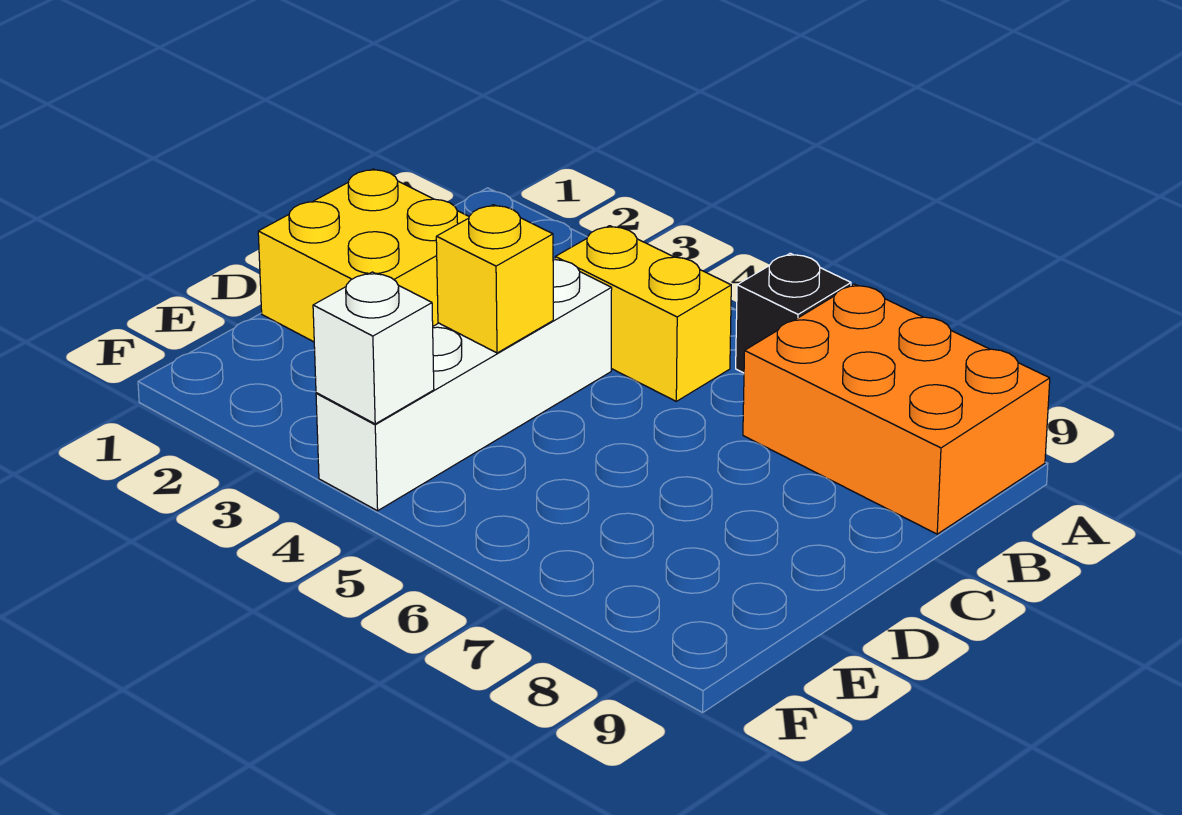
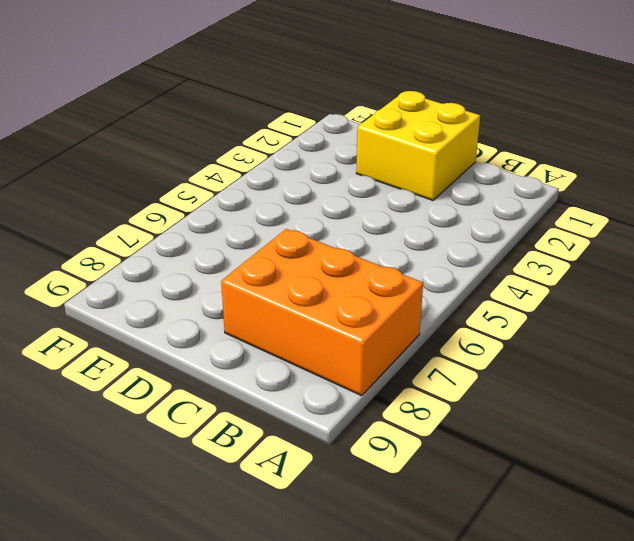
orange brick A7:C8 level 1 -> orange brick A7:B9 level 1
none -> black brick A6 level 1
none -> yellow brick B4:B5 level 1

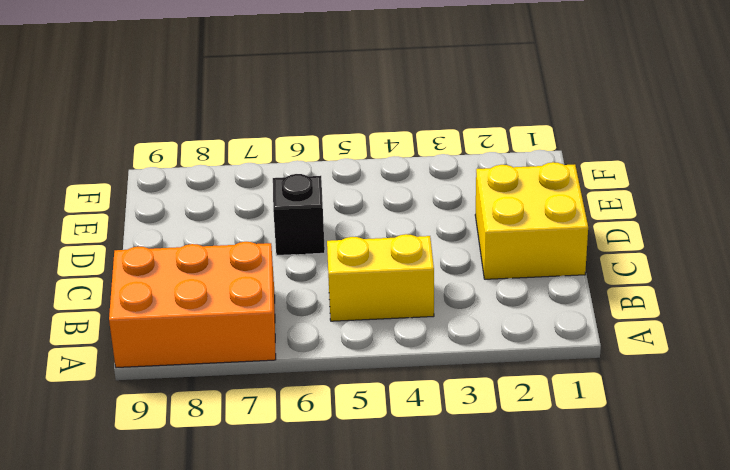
black brick D6 level 1 -> black brick A6 level 1
none -> white brick C4:F4 level 1
none -> yellow brick D4 level 2

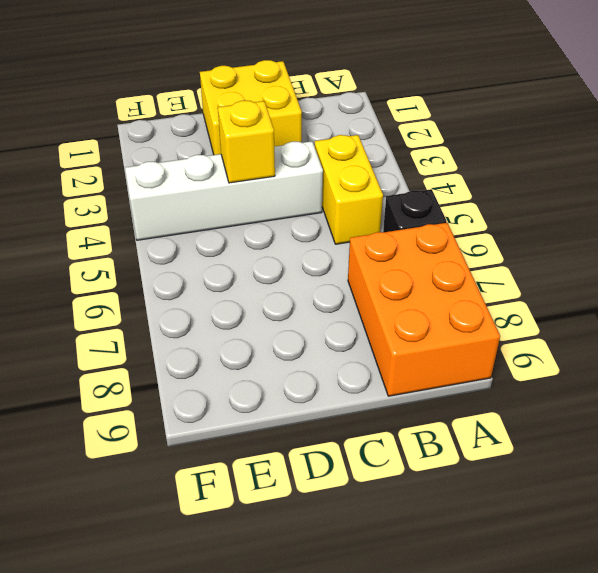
none -> white brick F4 level 2

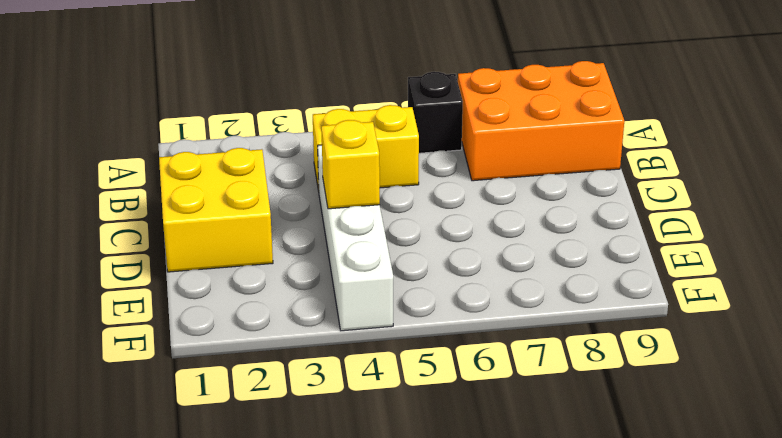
none -> white brick F4 level 2

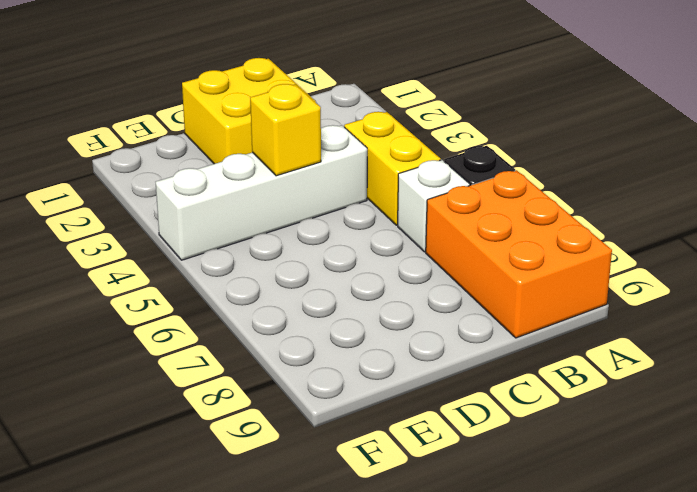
white brick B6 level 1 -> white brick F4 level 2

